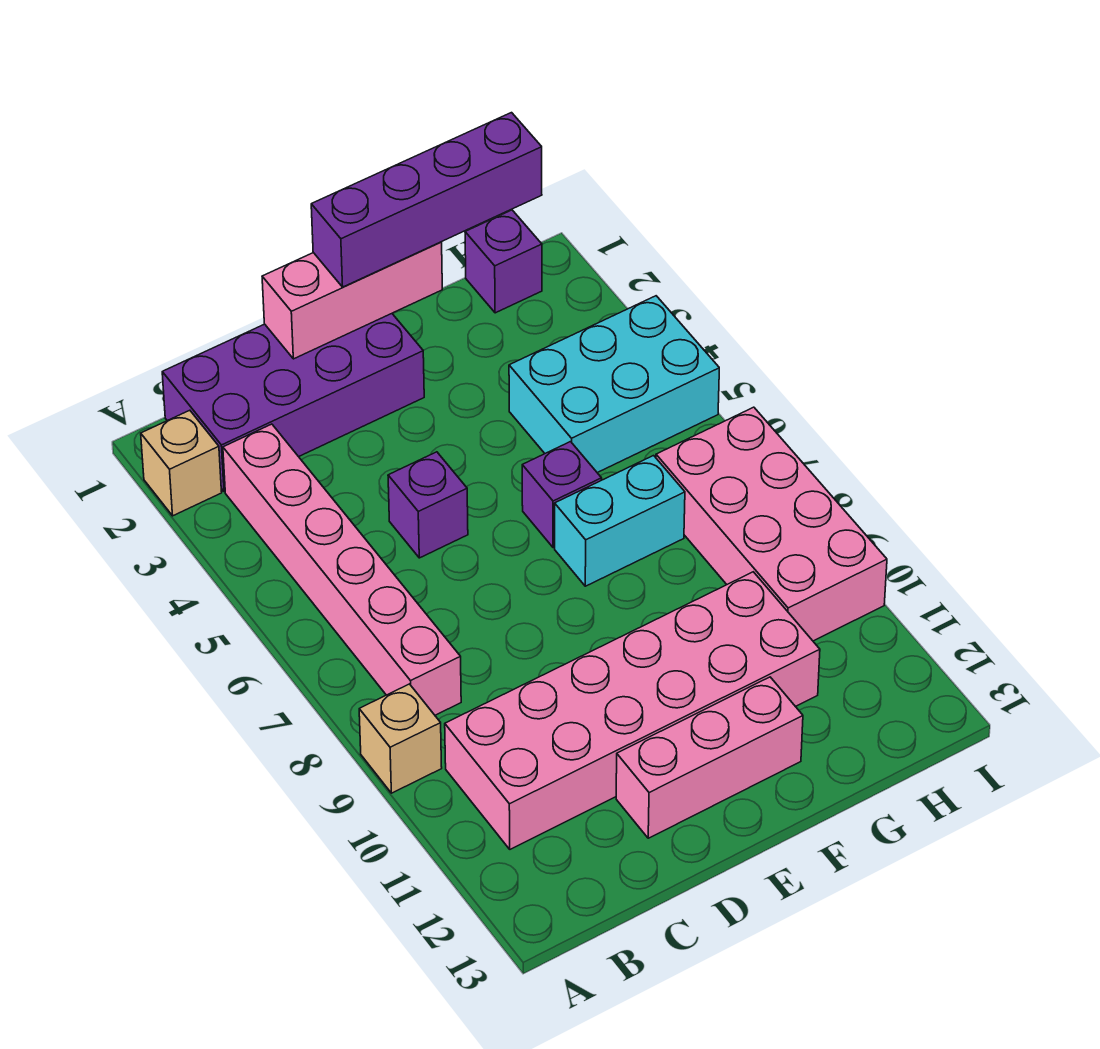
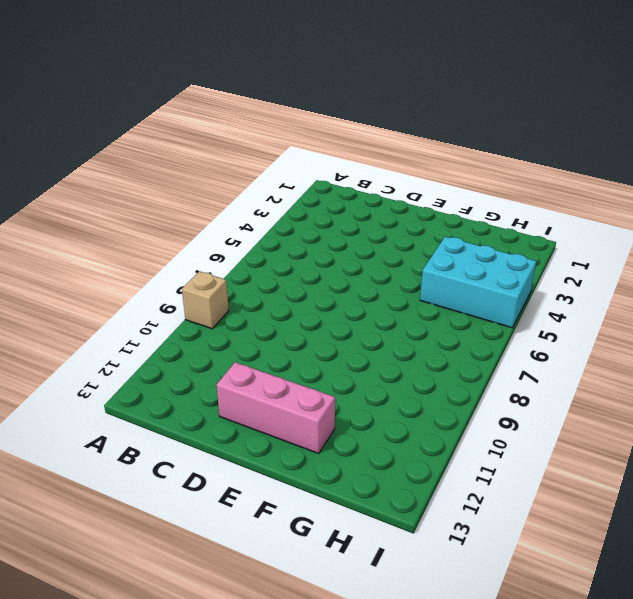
none -> tan brick A2 level 1
none -> purple brick B1:E2 level 1
none -> pink brick B3:B8 level 1

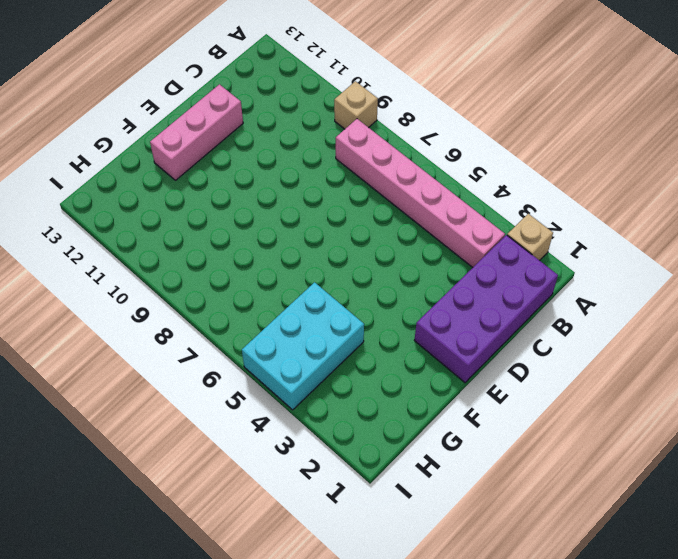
none -> pink brick B10:G11 level 1
none -> purple brick D5 level 1
none -> purple brick F6 level 1

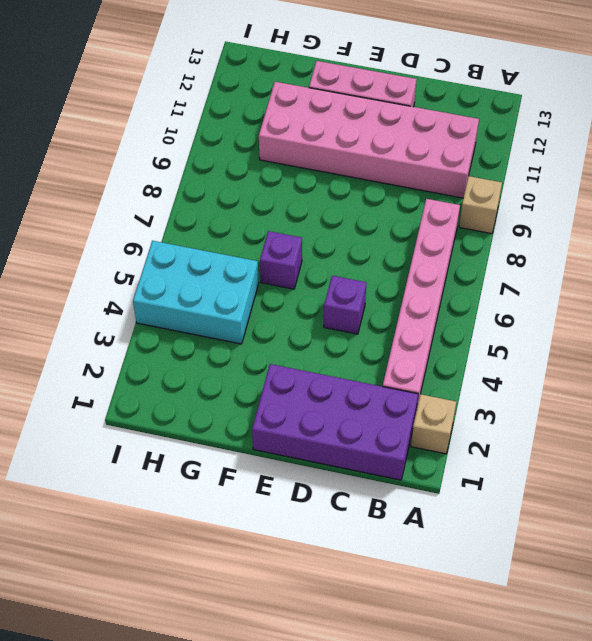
none -> cyan brick F7:G7 level 1
none -> purple brick H1 level 1
none -> pink brick H7:I10 level 1

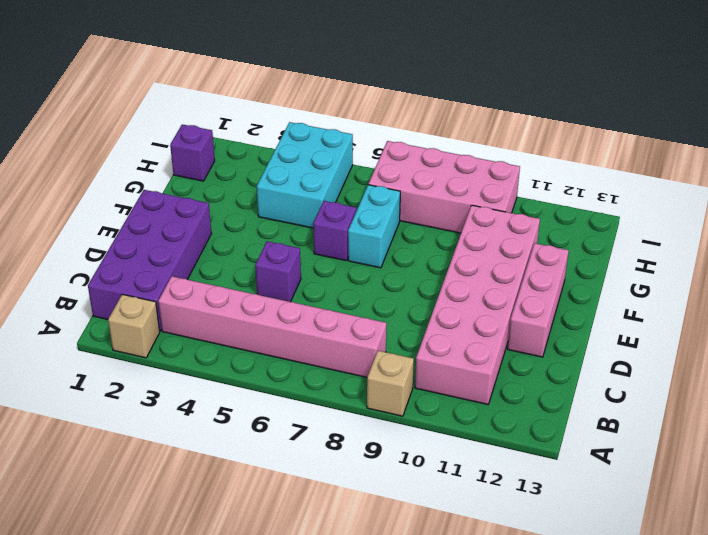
none -> pink brick D1:F1 level 2
none -> purple brick E1:H1 level 3

